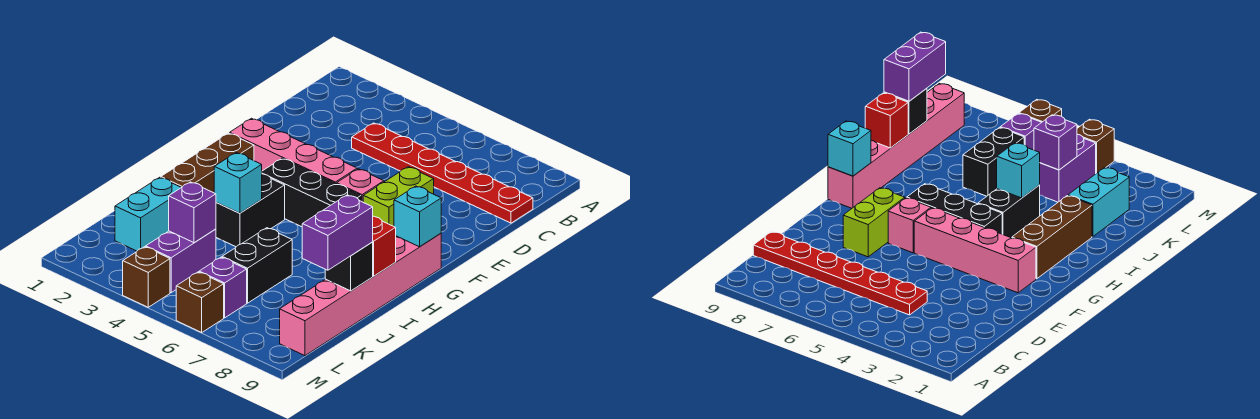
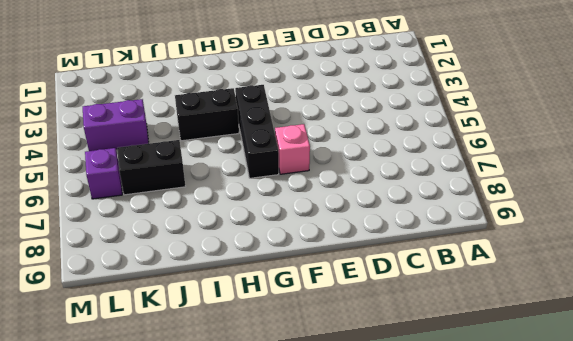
none -> red plate C4:C9 level 1
none -> lime brick E7:F7 level 1
none -> pink brick F2:F5 level 1

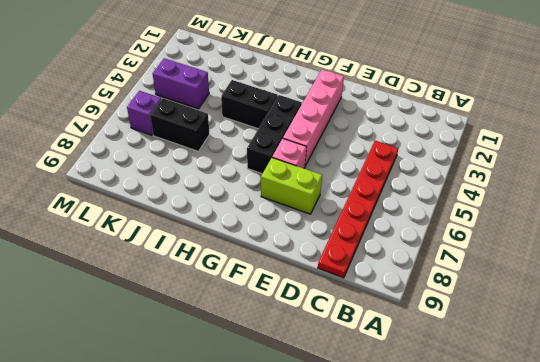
none -> brown brick G2:I2 level 1
none -> pink brick G9:L9 level 1
none -> cyan brick J2:K2 level 1

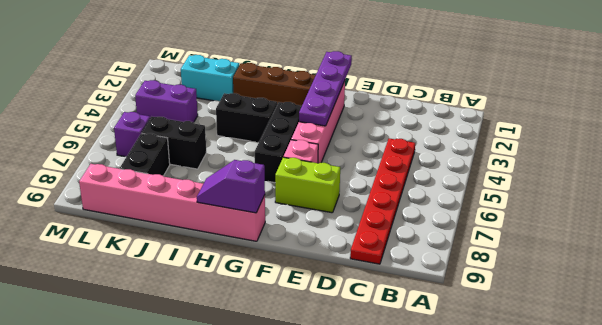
purple plate F1:F4 level 2 -> none
purple slope G9:H9 level 2 top G -> cyan brick G9 level 2
black brick K7:K8 level 1 -> none
none -> brown brick M4 level 1
none -> brown brick M6 level 1
none -> cyan brick I4 level 2

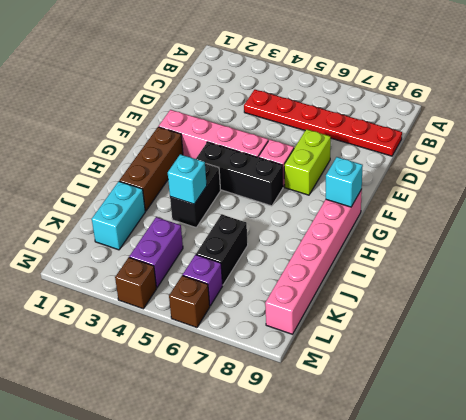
none -> red brick I9 level 2
none -> black brick J9 level 2
none -> purple brick K4 level 2

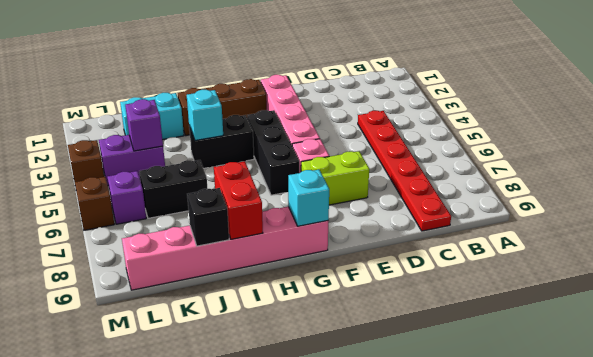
red brick I8:I9 level 2 -> red brick I9 level 2
none -> purple brick J9:K9 level 3

